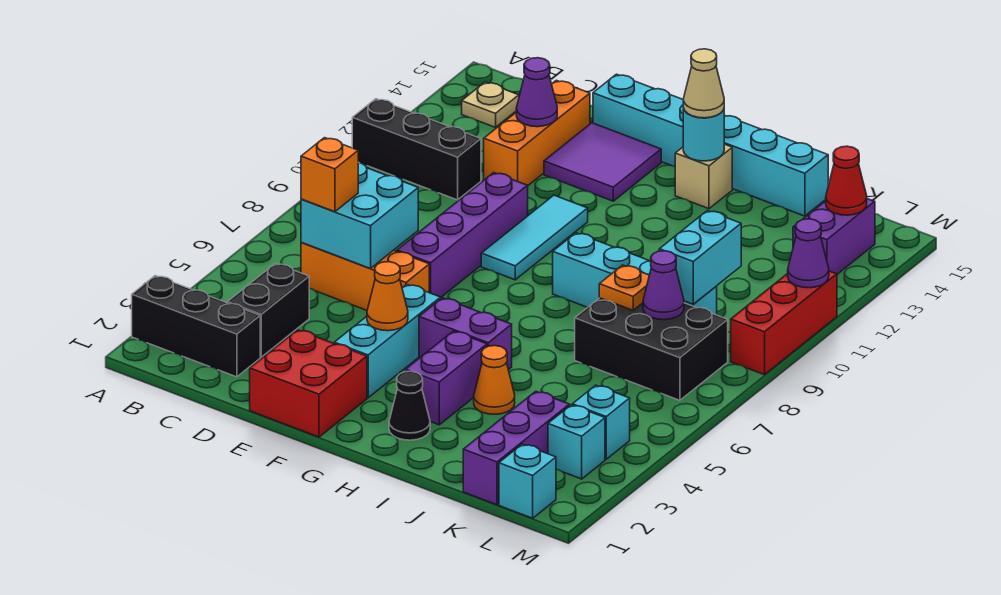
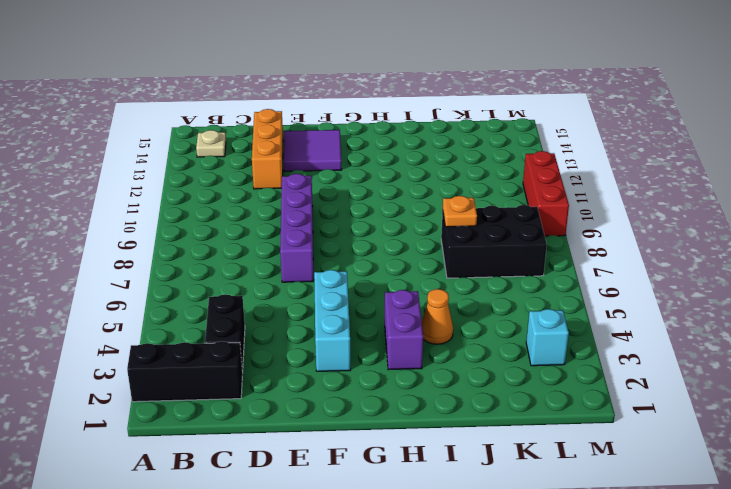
none -> black brick A11:C11 level 1
none -> orange brick C6:E6 level 1
none -> red brick E1:F2 level 1
none -> cyan brick E15:J15 level 1

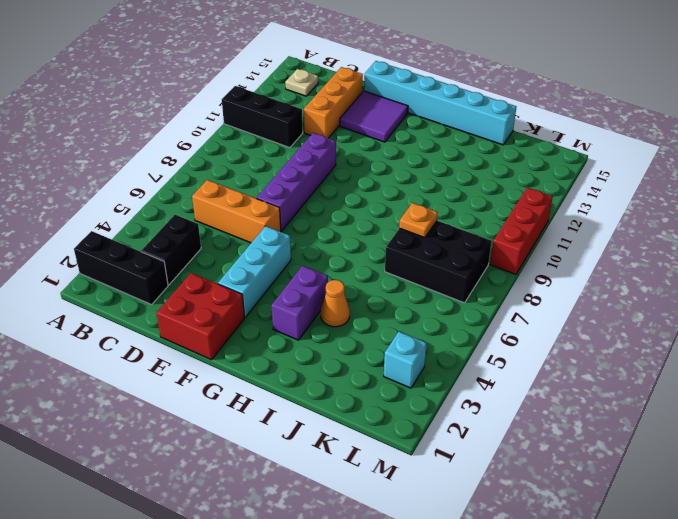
none -> cyan tile F9:F11 level 1
none -> purple brick G5:H5 level 1
none -> black cone H2 level 1
none -> cyan brick H9:K9 level 1

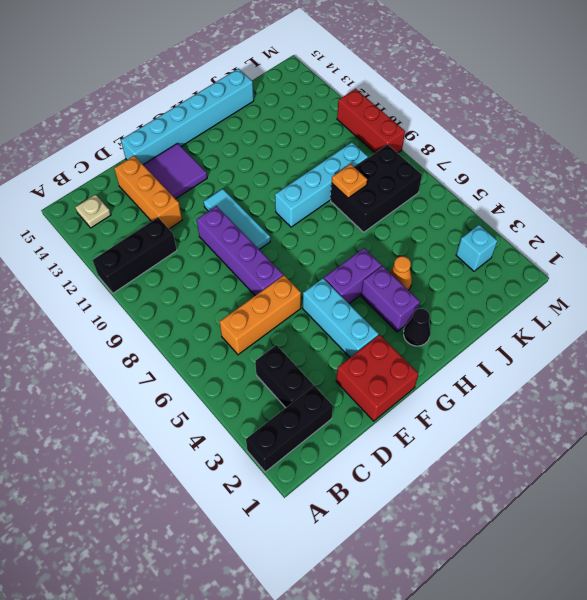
none -> tan brick H14 level 1
none -> purple brick K1:K3 level 1
none -> cyan brick L1 level 1
none -> cyan brick L4 level 1

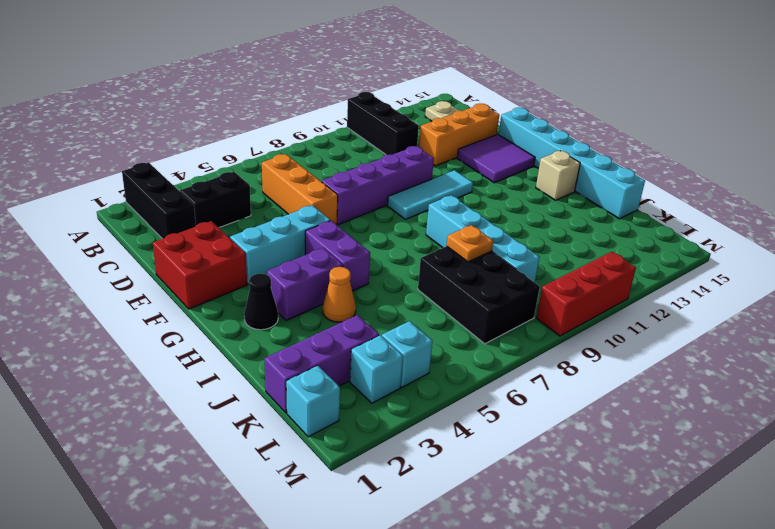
none -> purple brick L13:L14 level 1
none -> cyan brick C6:D7 level 2
none -> purple cone D13 level 2
none -> orange cone F4 level 2

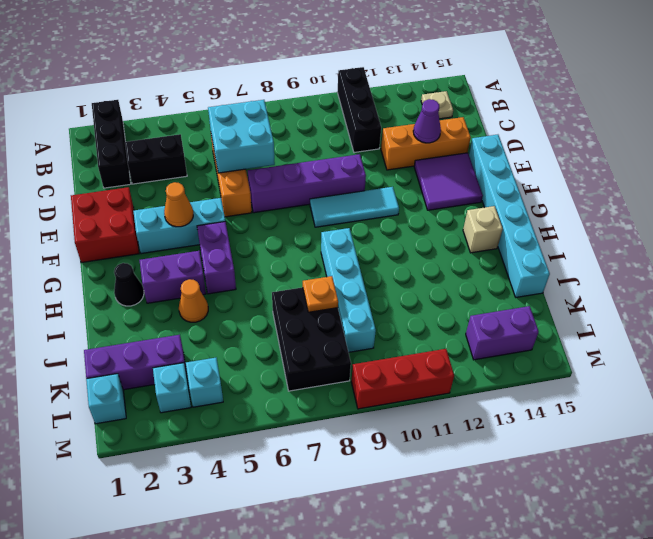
none -> cyan round brick H14 level 2
none -> purple cone K8 level 2
none -> cyan brick K9:K10 level 2
none -> red cone L14 level 2

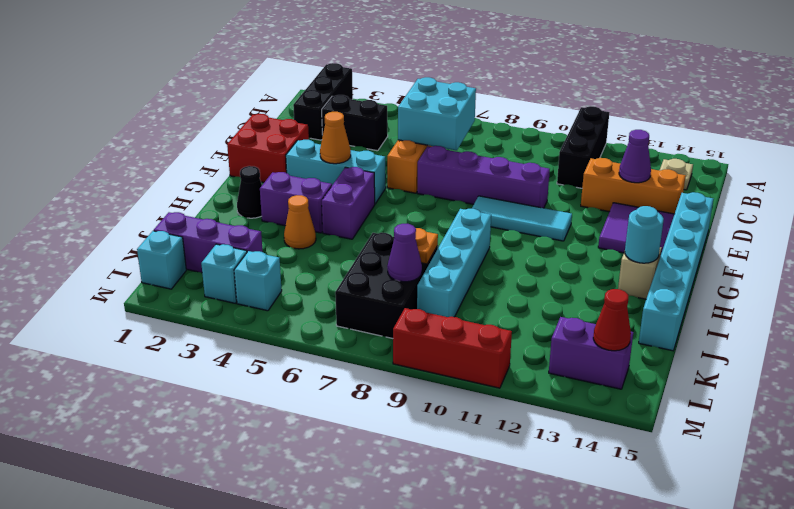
none -> cyan brick K9:K10 level 2
none -> purple cone M11 level 2
none -> orange brick C6 level 3
none -> tan cone H14 level 3

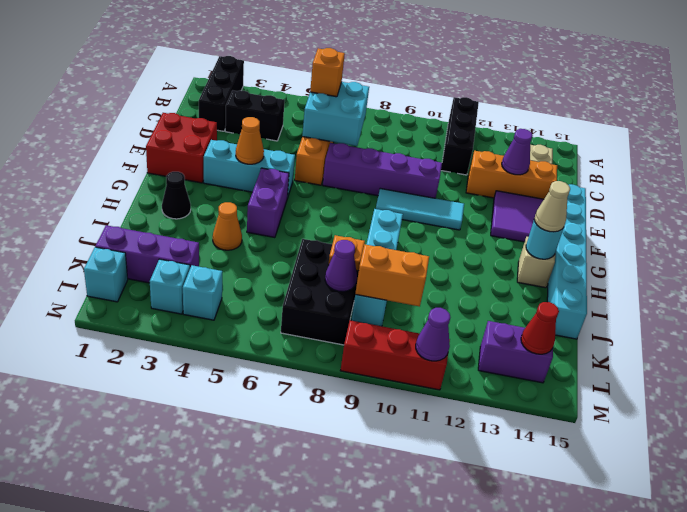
orange brick K9:K10 level 2 -> cyan brick K9:K10 level 2
none -> purple brick H3:H4 level 1

